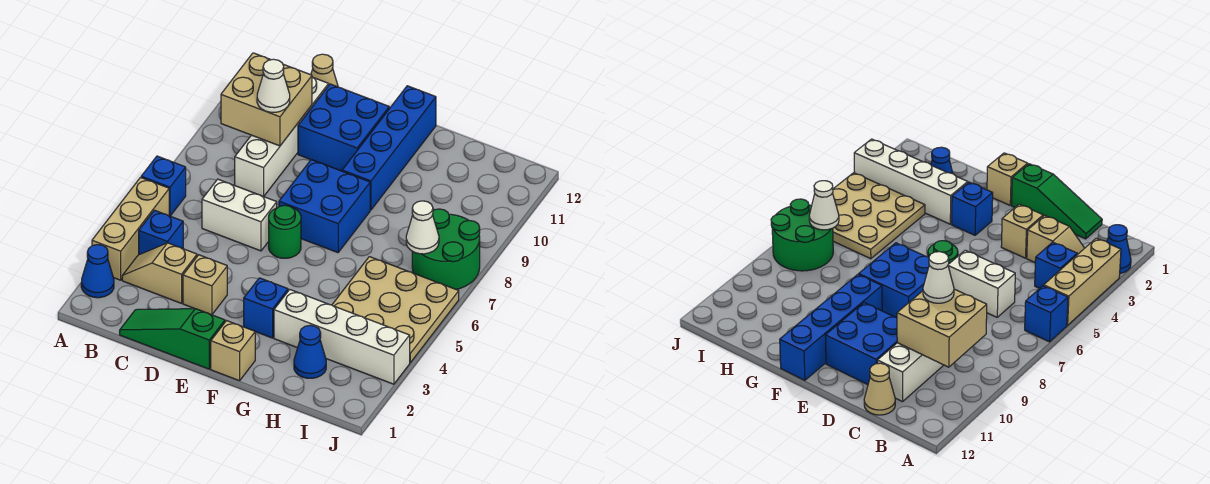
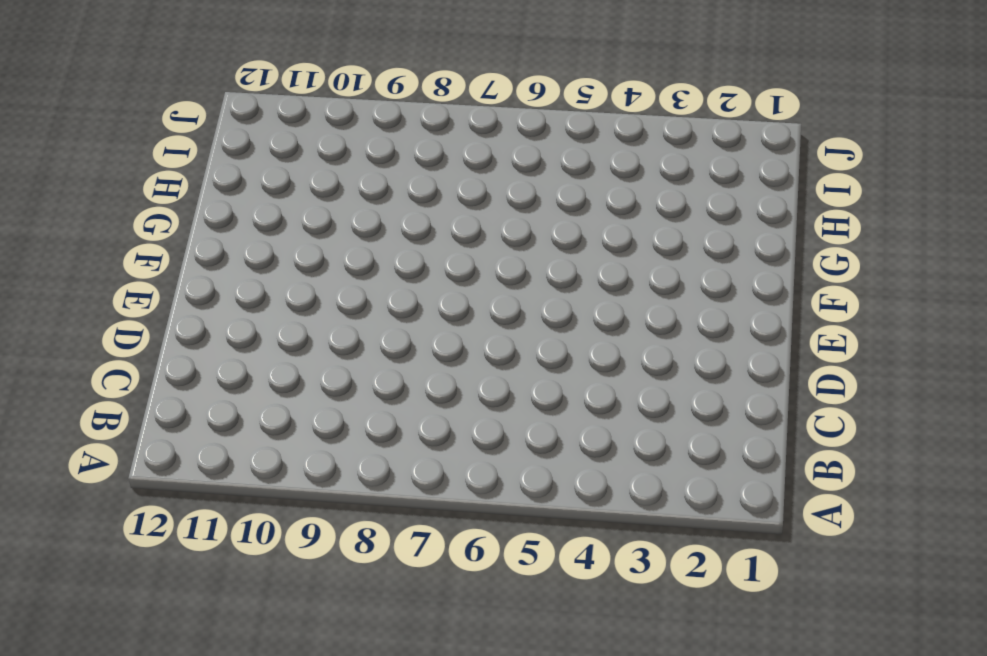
none -> blue cone A2 level 1
none -> tan brick A3:A5 level 1
none -> blue brick A6 level 1

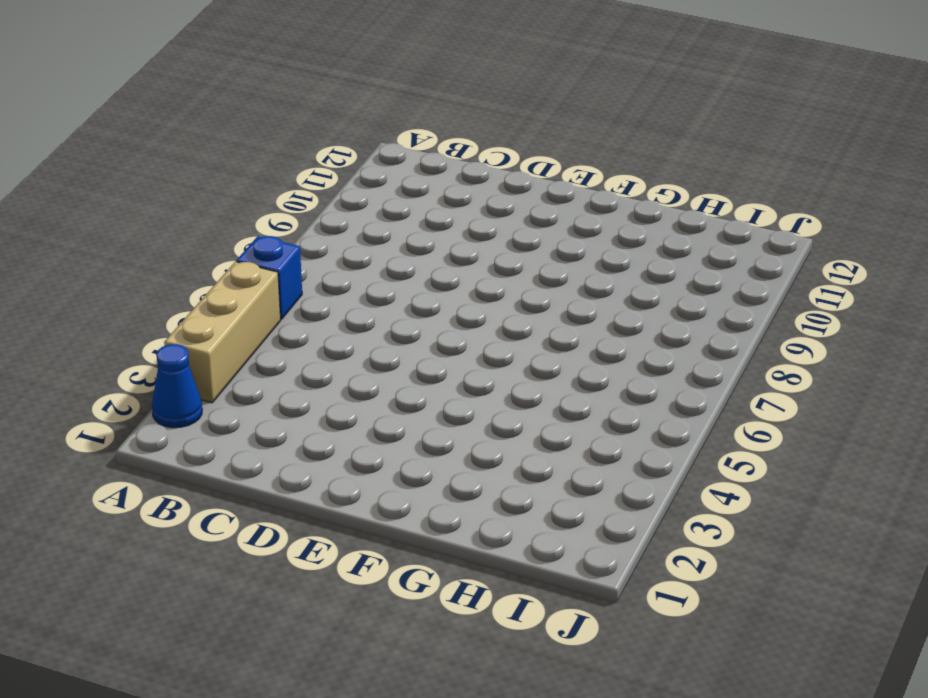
none -> tan slope B3:C3 level 1 top C
none -> blue brick B4 level 1
none -> green slope C1:E1 level 1 top E

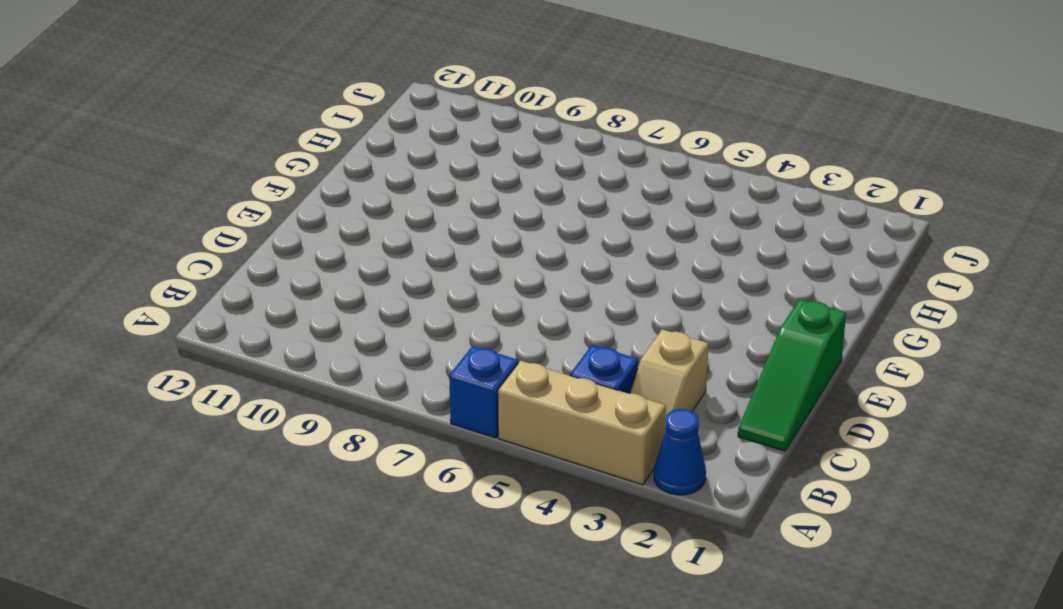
none -> white brick C6:D6 level 1
none -> white brick C8:C11 level 1
none -> tan cone C12 level 1

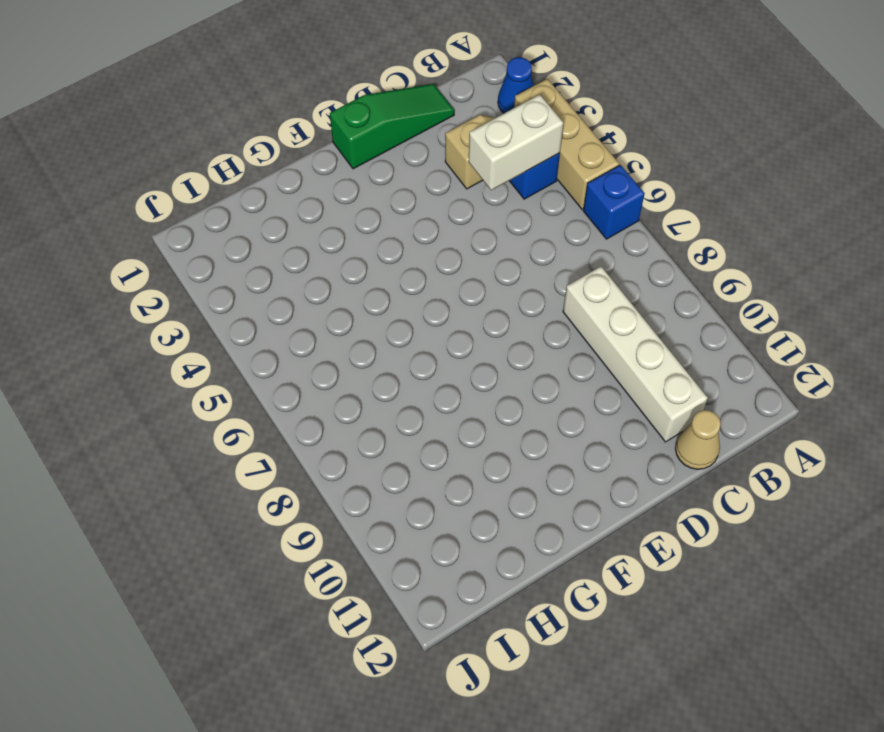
white brick B4:C4 level 2 -> white brick C6:D6 level 1
none -> tan brick D3 level 1
none -> blue brick D10:E11 level 1
none -> green round brick E6 level 1

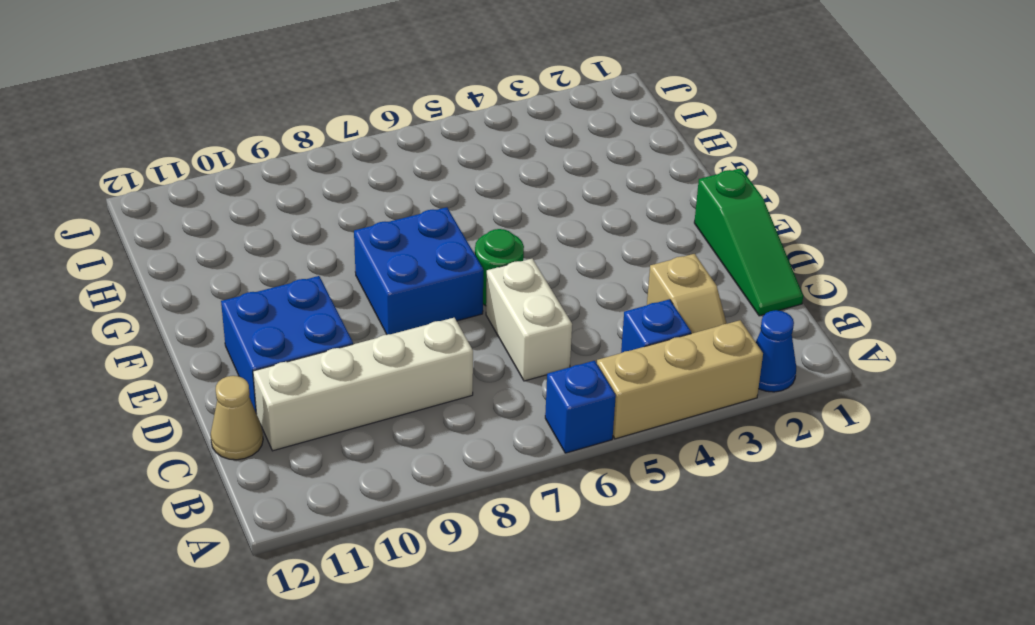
none -> tan brick D3 level 1
none -> tan brick F1 level 1
none -> blue brick F3 level 1

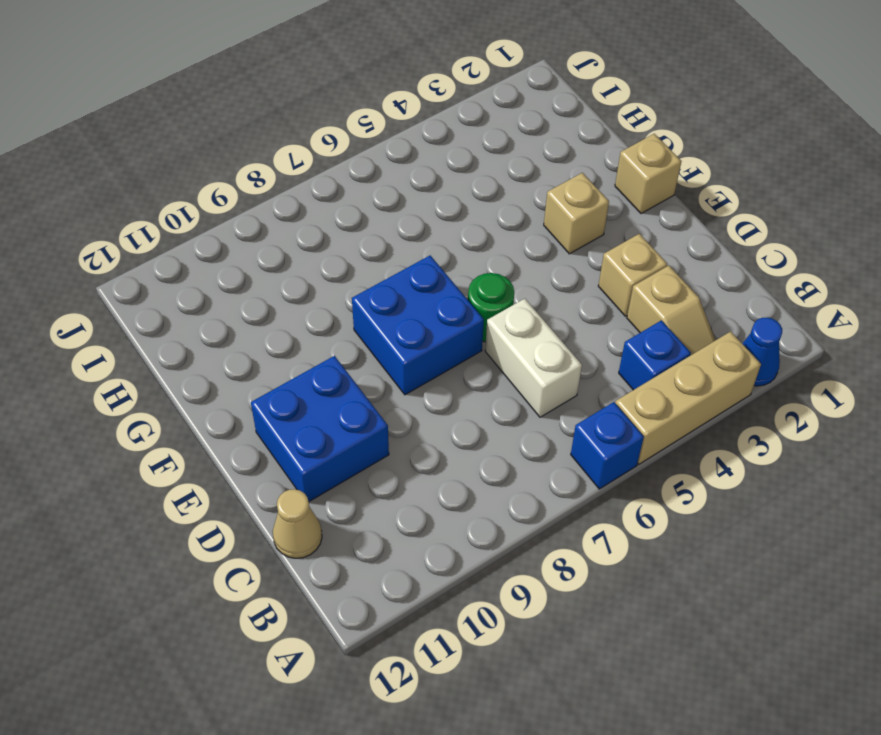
tan brick F3 level 1 -> blue brick F3 level 1
none -> green slope C1:E1 level 1 top E
none -> white brick C8:C11 level 1
none -> blue brick F9:F12 level 1

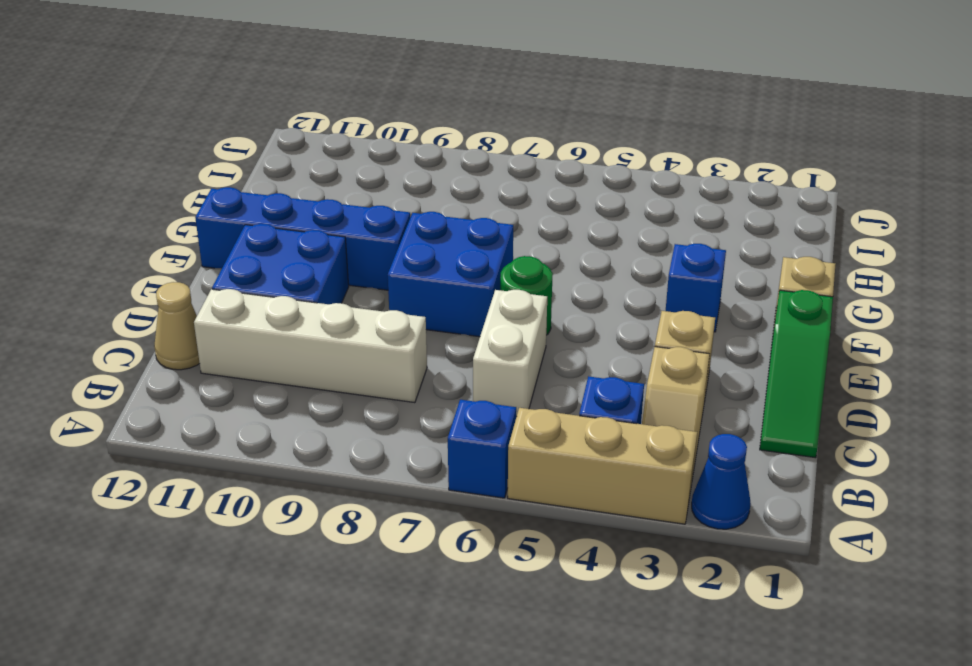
none -> white brick G3:J3 level 1
none -> blue cone H2 level 1
none -> tan plate H4:J6 level 1

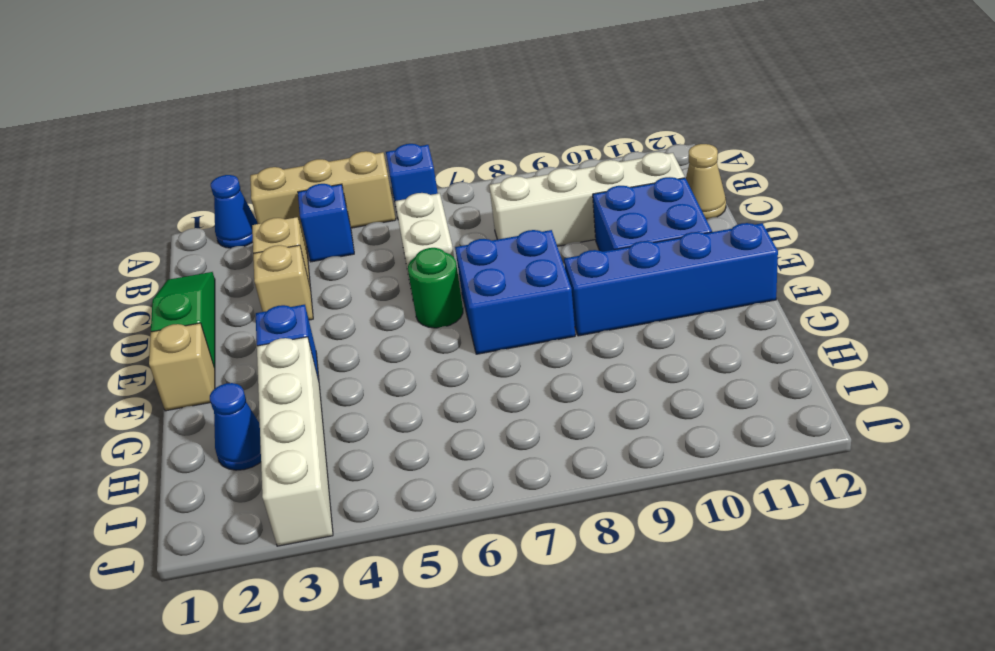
none -> tan plate H4:J6 level 1
none -> green round brick I7:J8 level 1
none -> tan brick B9:C10 level 2

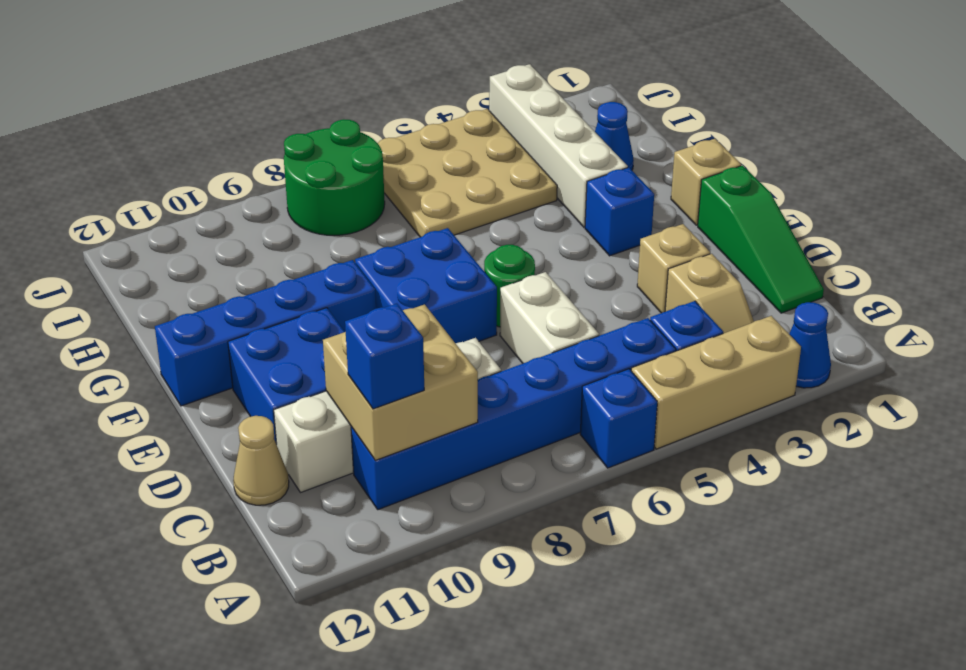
blue brick B5:B10 level 1 -> none
blue brick B10 level 3 -> none
none -> white cone I7 level 2
none -> white cone C9 level 3

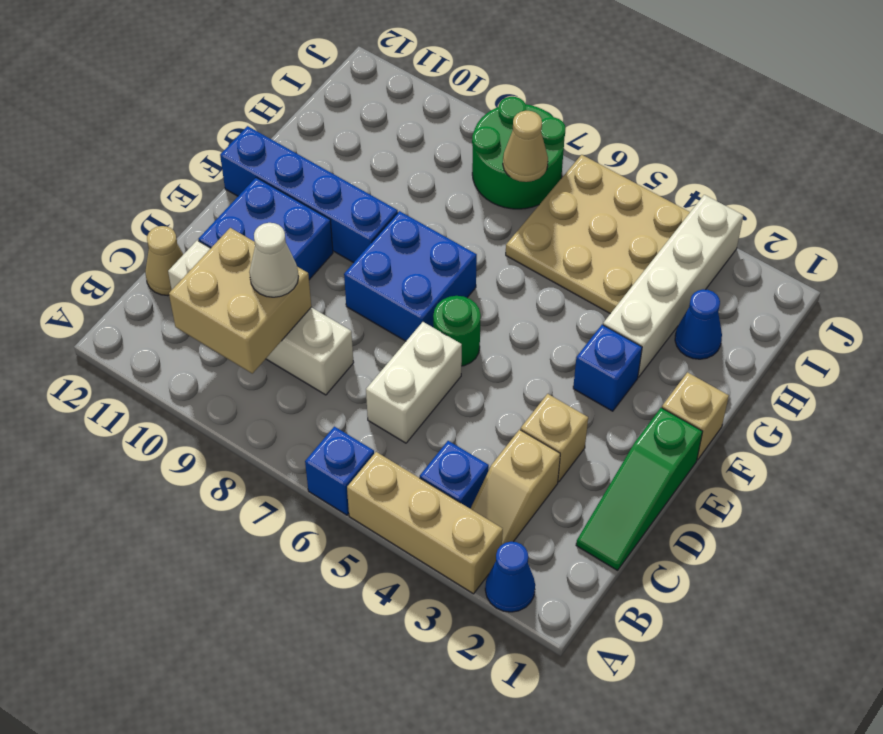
tan cone I7 level 2 -> white cone I7 level 2

